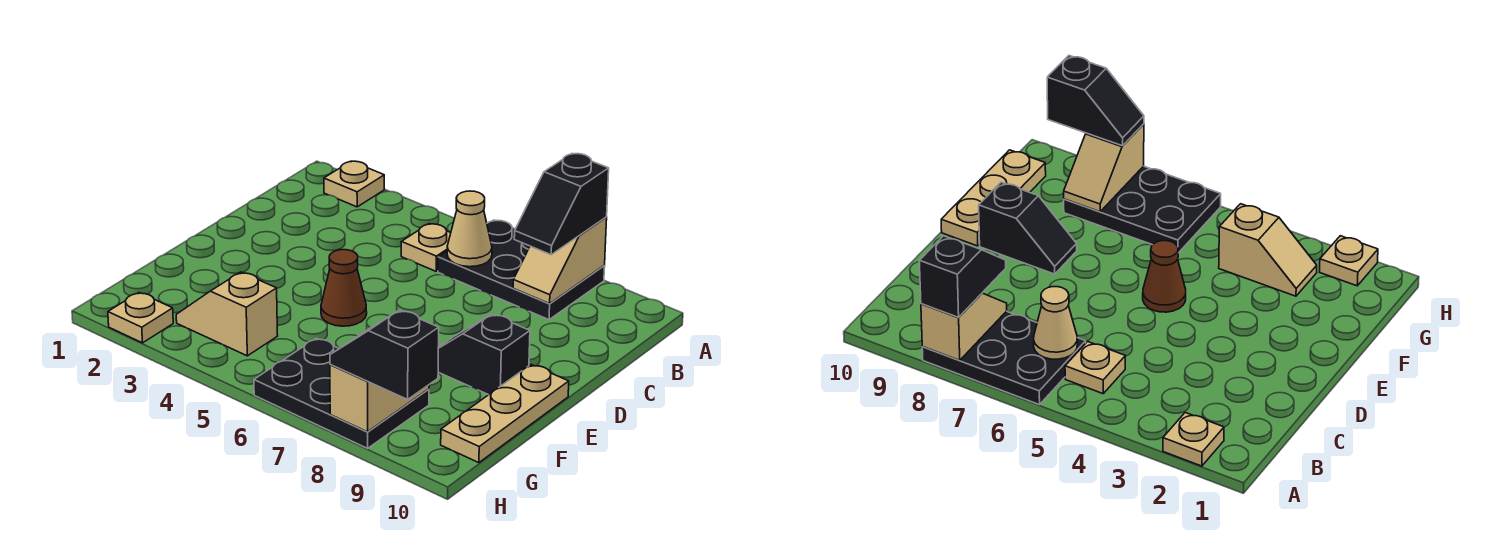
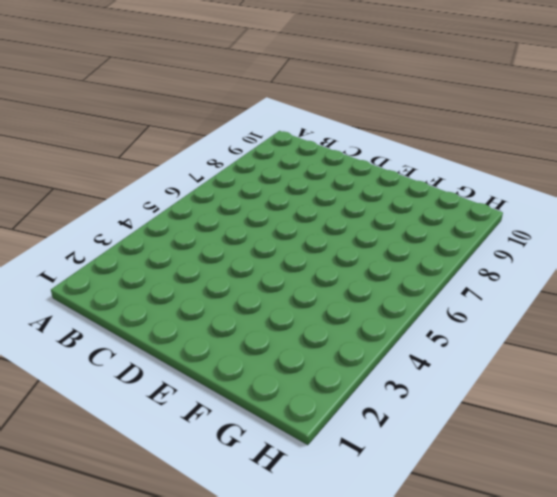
none -> tan plate A2 level 1
none -> black plate A6:B8 level 1
none -> tan plate B5 level 1

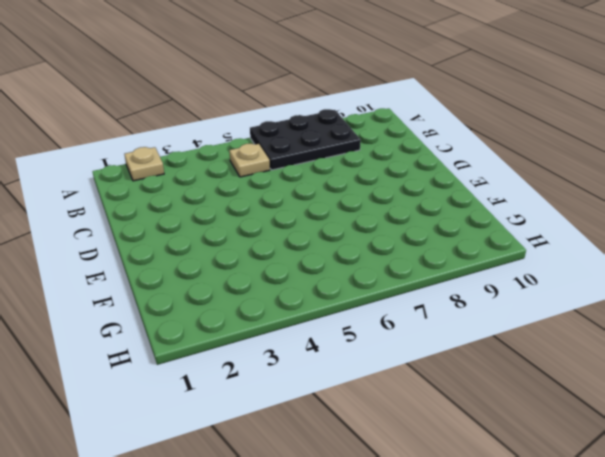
none -> brown cone E5 level 1
none -> black slope E8:E9 level 1 top 9
none -> tan plate E10:G10 level 1

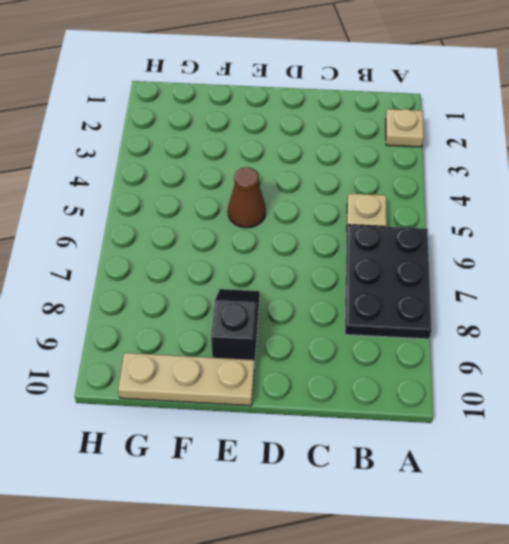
none -> tan slope G3:G4 level 1 top 4
none -> black plate G6:H8 level 1
none -> tan plate H2 level 1

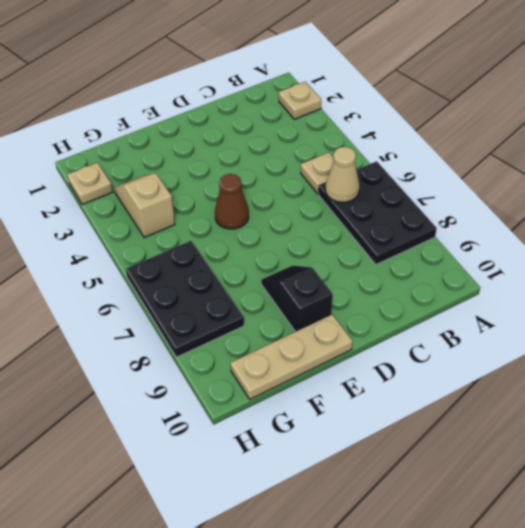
none -> tan slope A8:B8 level 2 top A
none -> tan slope G8:H8 level 2 top H
none -> black slope A8:B8 level 3 top A

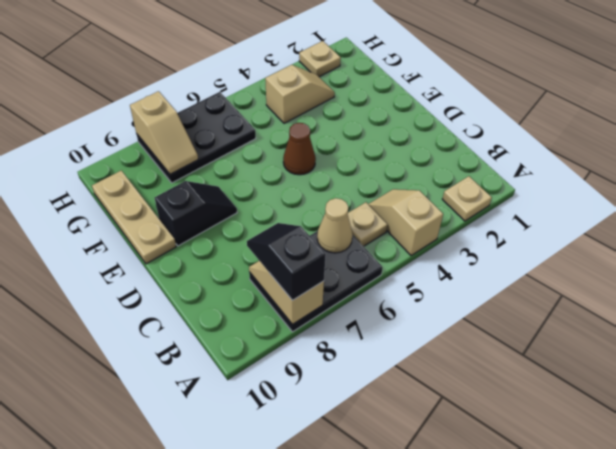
tan slope A4:B4 level 1 top A -> none
none -> black slope H8:H9 level 3 top 9

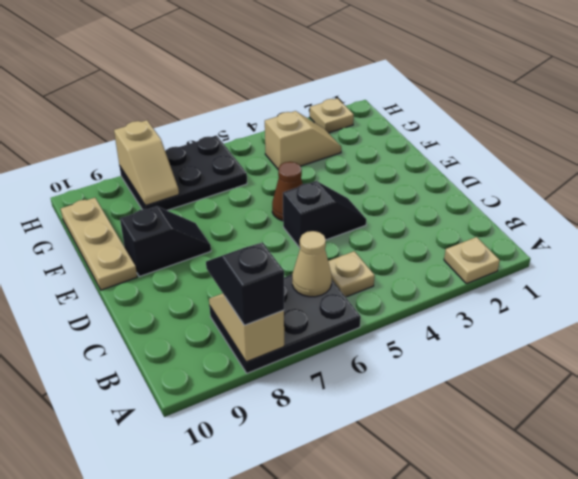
black slope D4:D5 level 1 top 5 -> black slope H8:H9 level 3 top 9

